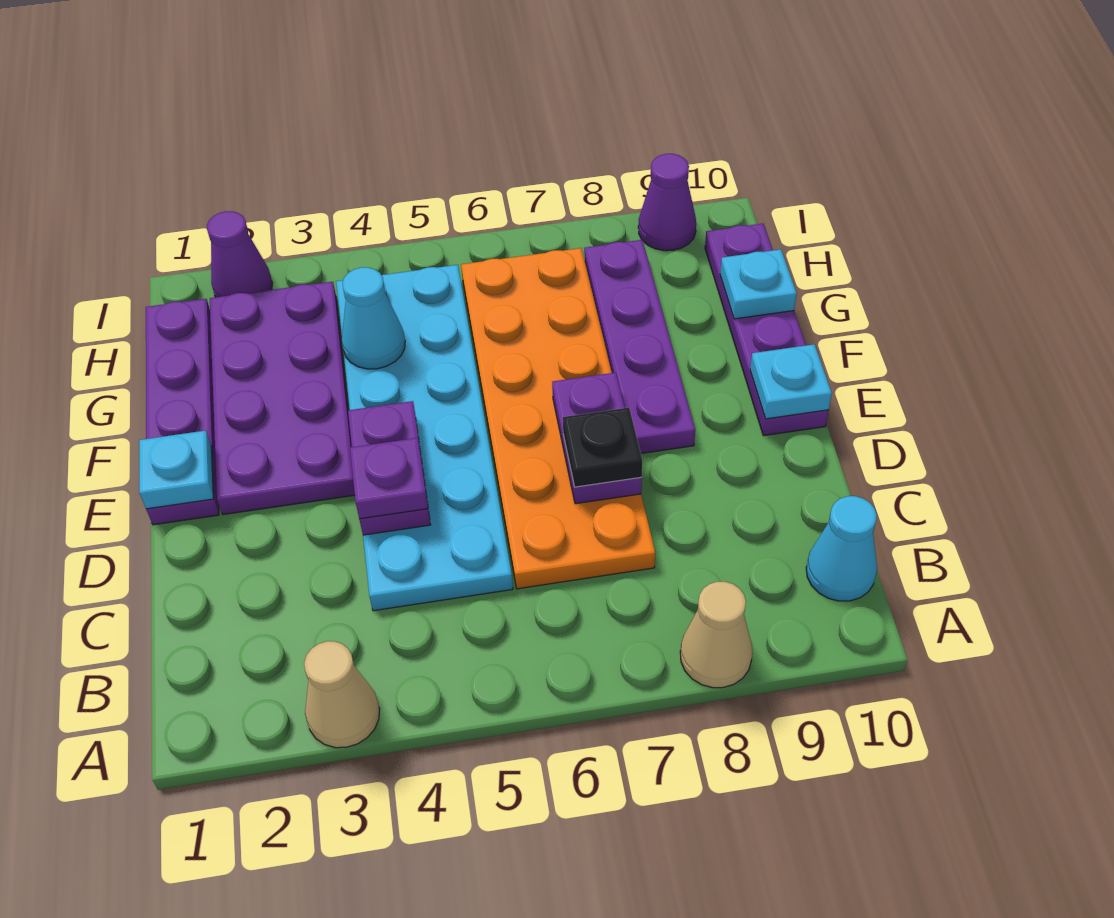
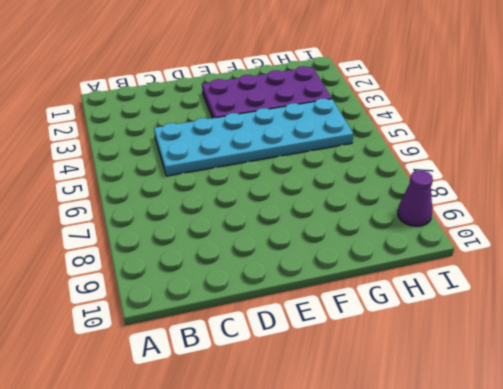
none -> tan cone A3 level 1
none -> tan cone A8 level 1
none -> cyan cone B10 level 1

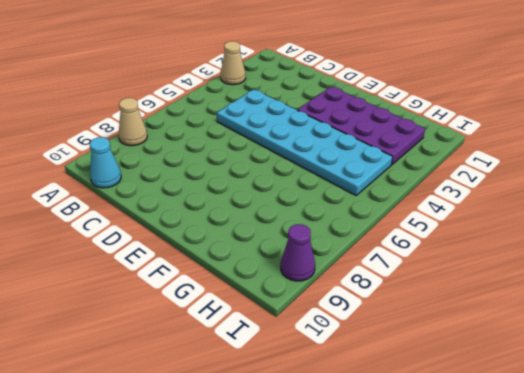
none -> orange plate C6:H7 level 1
none -> purple plate E1:H1 level 1
none -> purple plate E8:H8 level 1

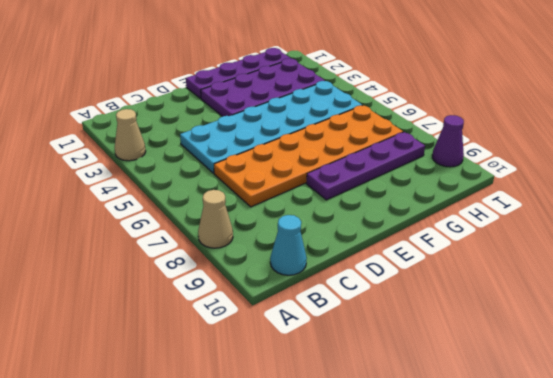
none -> purple plate E10:H10 level 1
none -> purple cone I2 level 1
none -> purple plate D4:E4 level 2

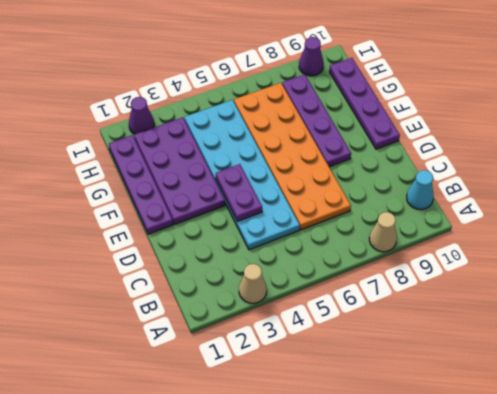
none -> purple plate D7:E7 level 2
none -> cyan plate E1 level 2
none -> cyan plate E10 level 2

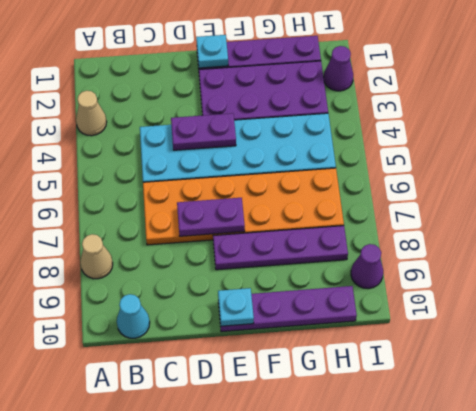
none -> cyan cone G4 level 2
none -> cyan plate G10 level 2
none -> purple plate D4 level 3

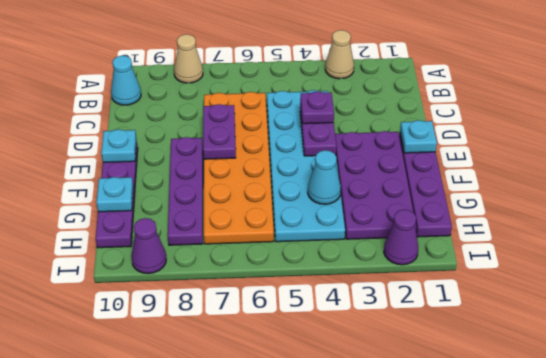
none -> black plate D7 level 3

